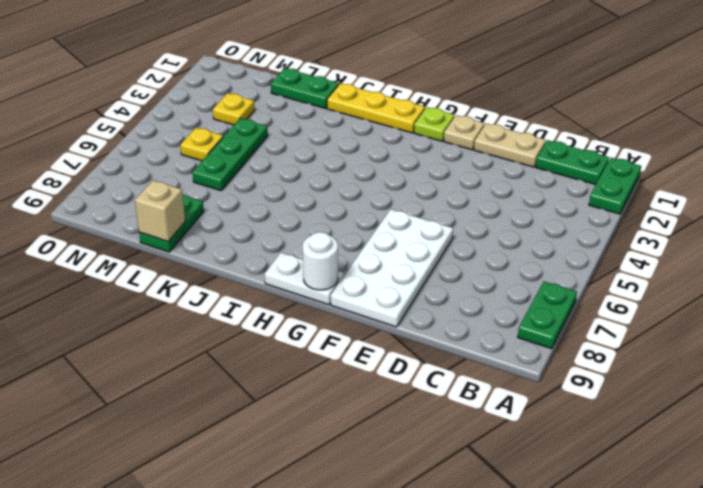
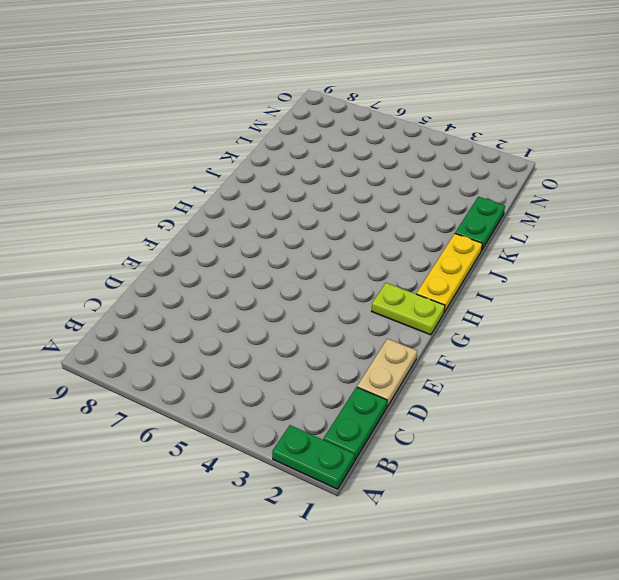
lime plate G1:G2 level 1 -> lime plate G1 level 1
none -> green plate A7:A8 level 1
none -> white plate E6:F9 level 1
none -> tan plate F1 level 1

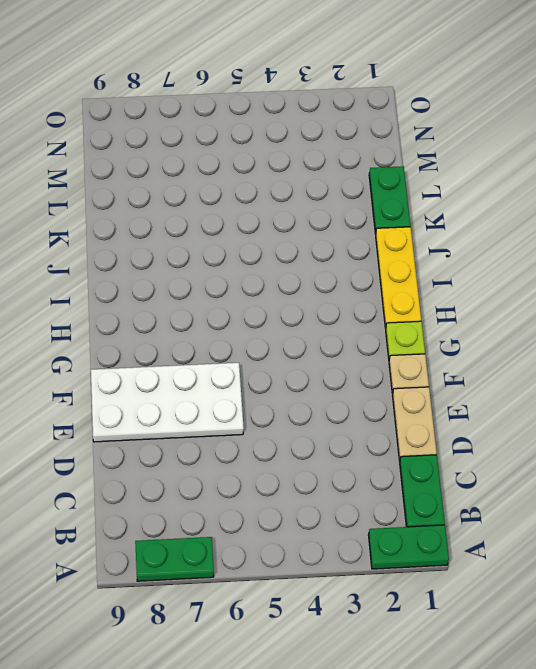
none -> white plate G9:H9 level 1
none -> green plate L4:L6 level 1
none -> green plate L8:L9 level 1

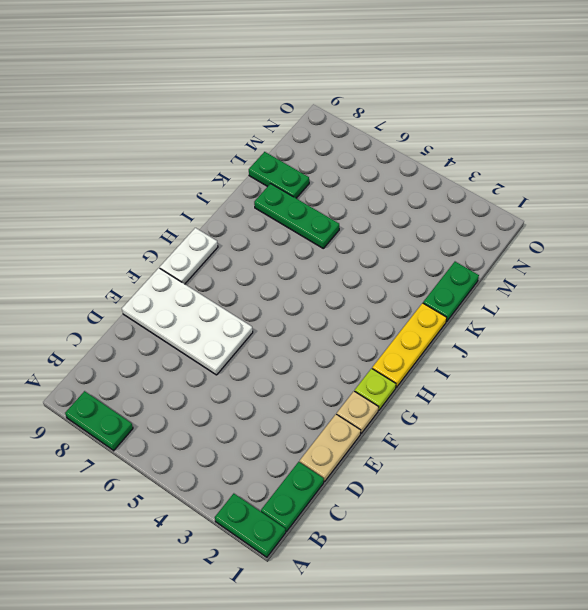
green plate K6:K8 level 1 -> green plate L4:L6 level 1
none -> yellow plate M3 level 1
none -> yellow plate M5 level 1
none -> white round brick G9 level 2

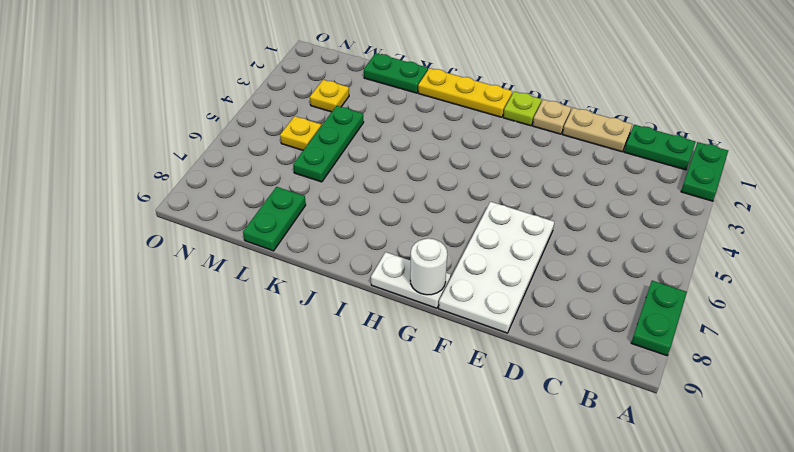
none -> tan brick L9 level 2

